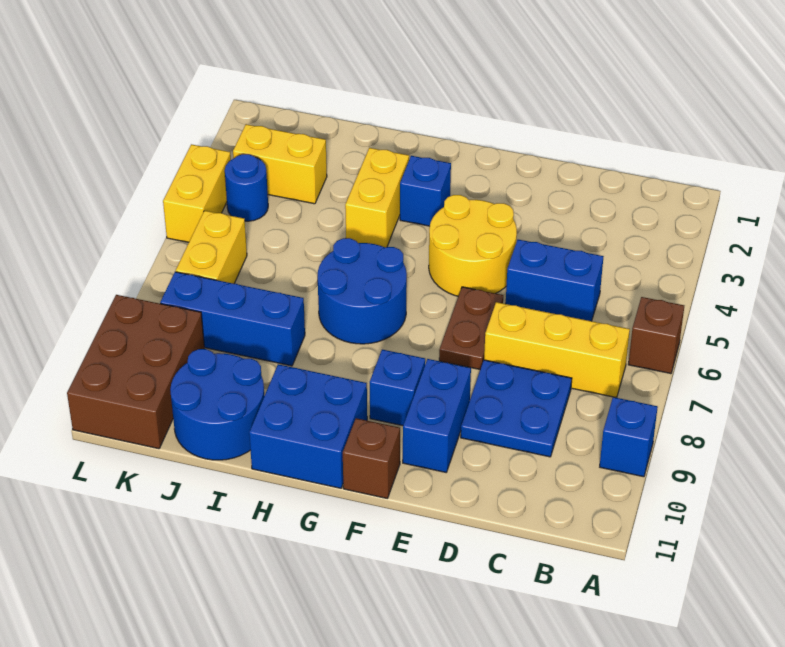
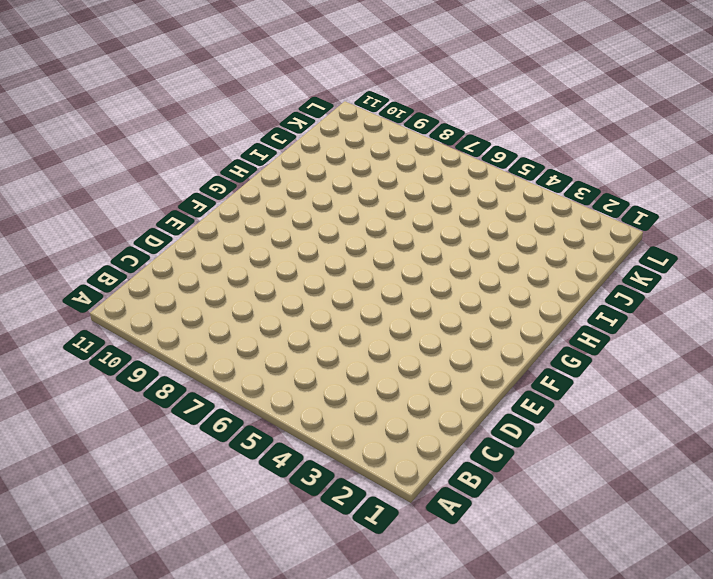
none -> brown brick A6 level 1
none -> blue brick A9 level 1
none -> yellow brick B7:D7 level 1

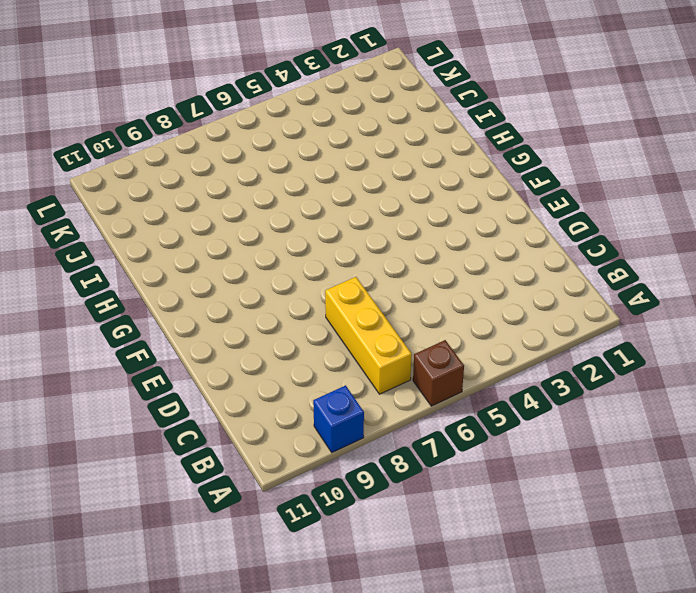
none -> blue brick C5:D5 level 1
none -> blue plate C8:D9 level 1
none -> yellow round brick E4:F5 level 1

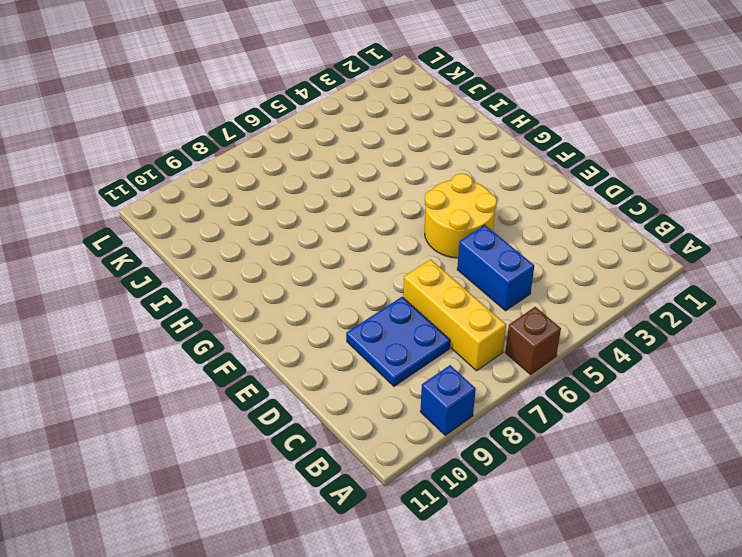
none -> brown plate E6:E7 level 1
none -> blue brick E9:E10 level 1
none -> blue brick F9 level 1

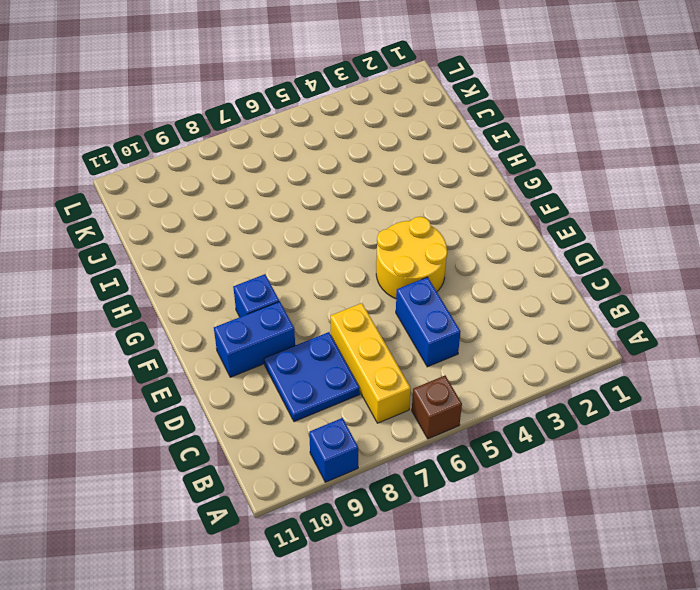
none -> brown plate E6:E7 level 1
none -> brown brick F11 level 1
none -> blue brick G3 level 1

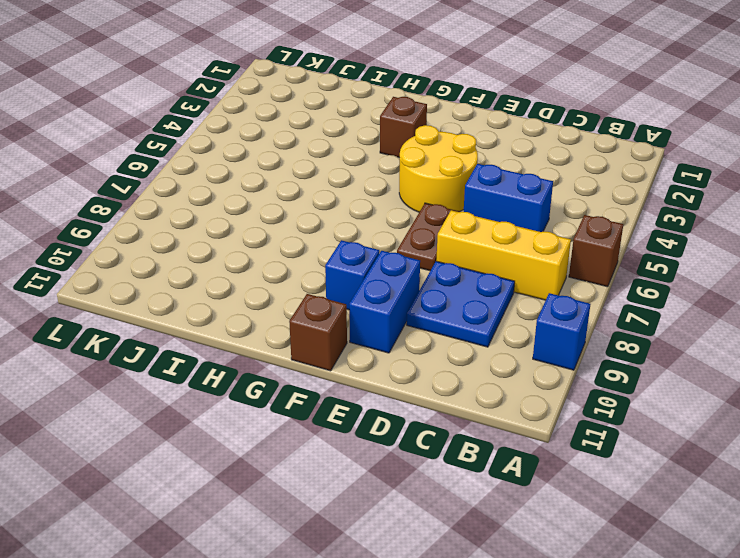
brown brick G3 level 1 -> blue brick G3 level 1
none -> blue round brick G6:H7 level 1
none -> blue brick G10:H11 level 1
none -> yellow brick H3:H4 level 1

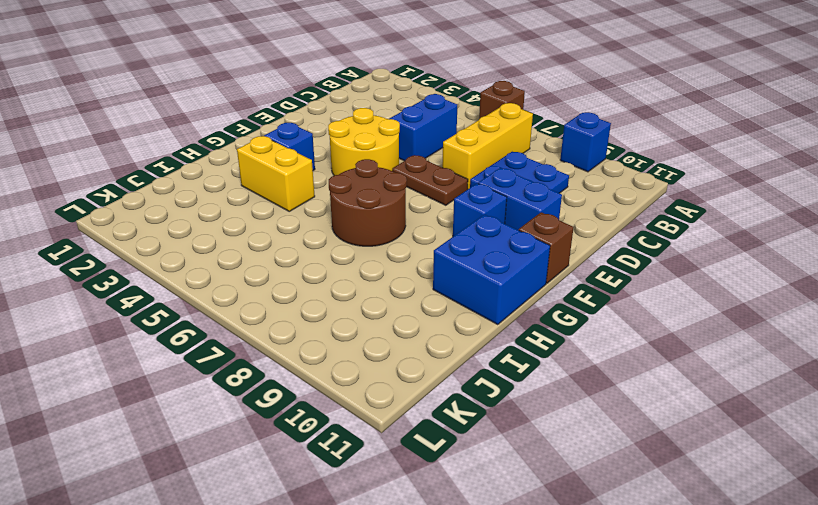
brown round brick G6:H7 level 1 -> blue round brick G6:H7 level 1
none -> blue brick I8:K8 level 1
none -> blue round brick I10:J11 level 1
none -> yellow brick J3:K3 level 1

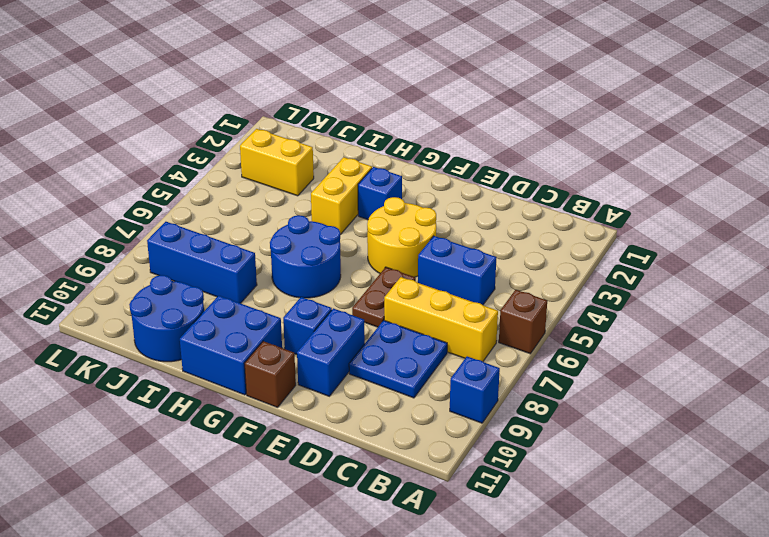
none -> blue round brick K4 level 1
none -> yellow brick K6:K7 level 1
none -> brown brick K9:L11 level 1

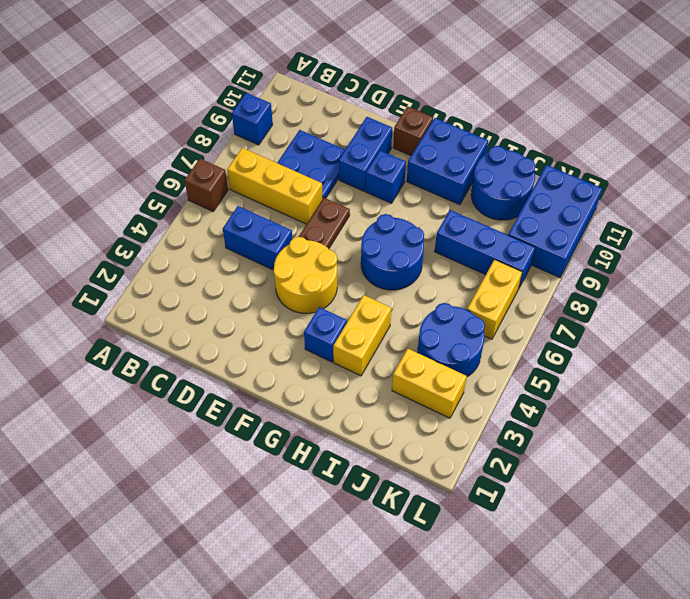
blue round brick J4:K5 level 1 -> blue round brick K4 level 1
blue brick K9:L11 level 1 -> brown brick K9:L11 level 1
none -> yellow brick L4:L5 level 1

